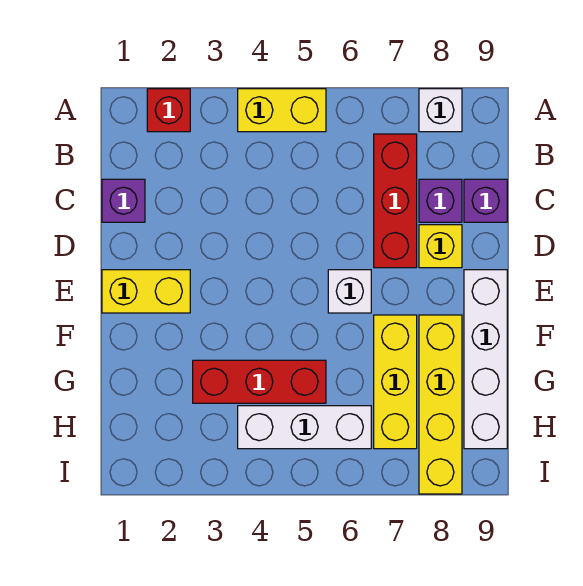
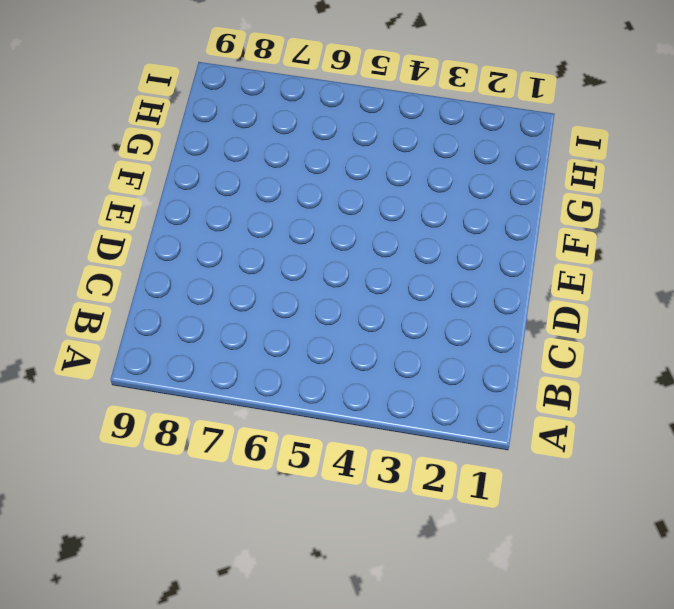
none -> red brick A2 level 1
none -> yellow brick A4:A5 level 1
none -> white brick A8 level 1

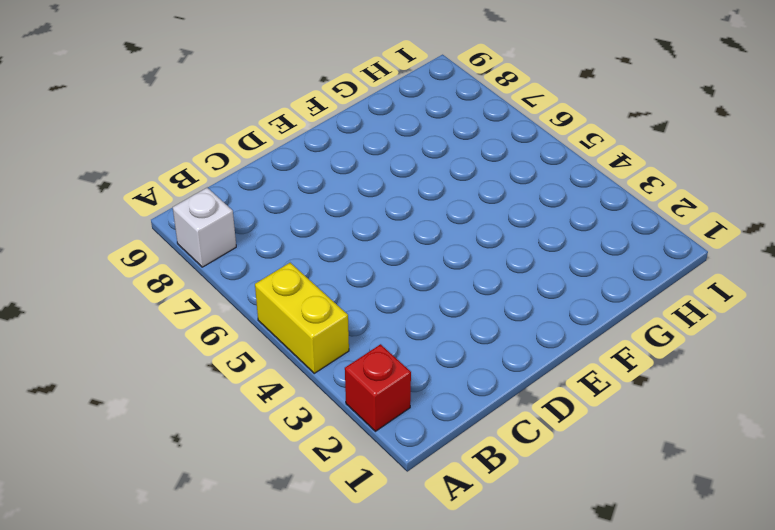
none -> red brick B7:D7 level 1
none -> purple brick C1 level 1
none -> purple brick C8 level 1

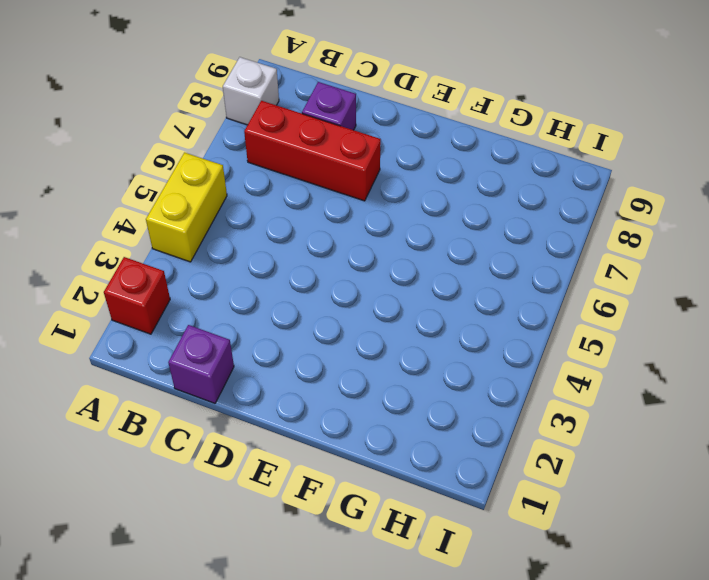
none -> purple brick C9 level 1
none -> yellow brick D8 level 1
none -> yellow brick E1:E2 level 1

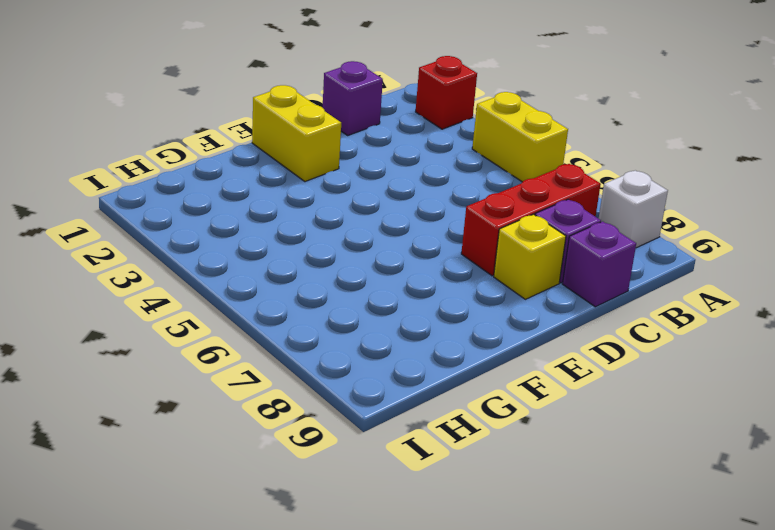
none -> white brick E6 level 1
none -> white brick E9:H9 level 1
none -> yellow brick F7:H7 level 1

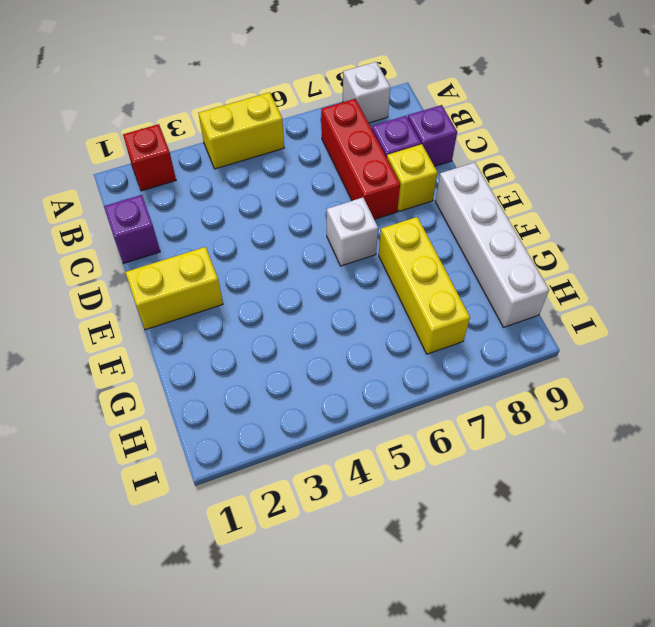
none -> yellow brick F8:I8 level 1
none -> red brick G3:G5 level 1
none -> white brick H4:H6 level 1

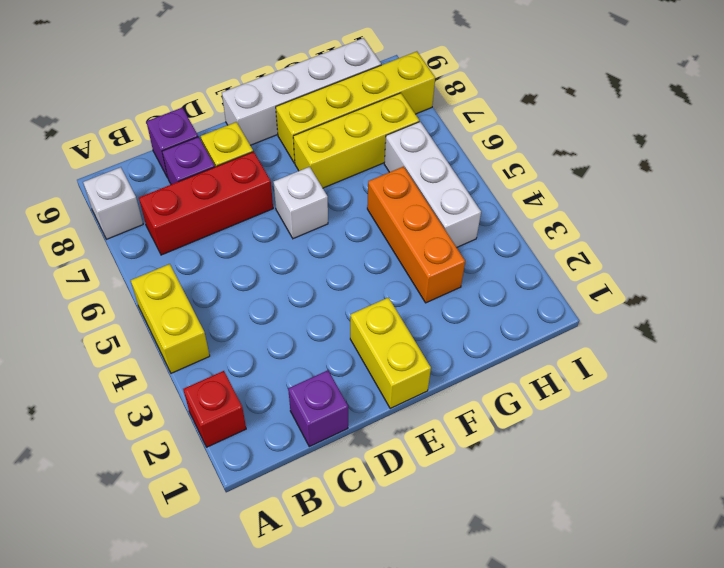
orange brick G3:G5 level 1 -> red brick G3:G5 level 1

